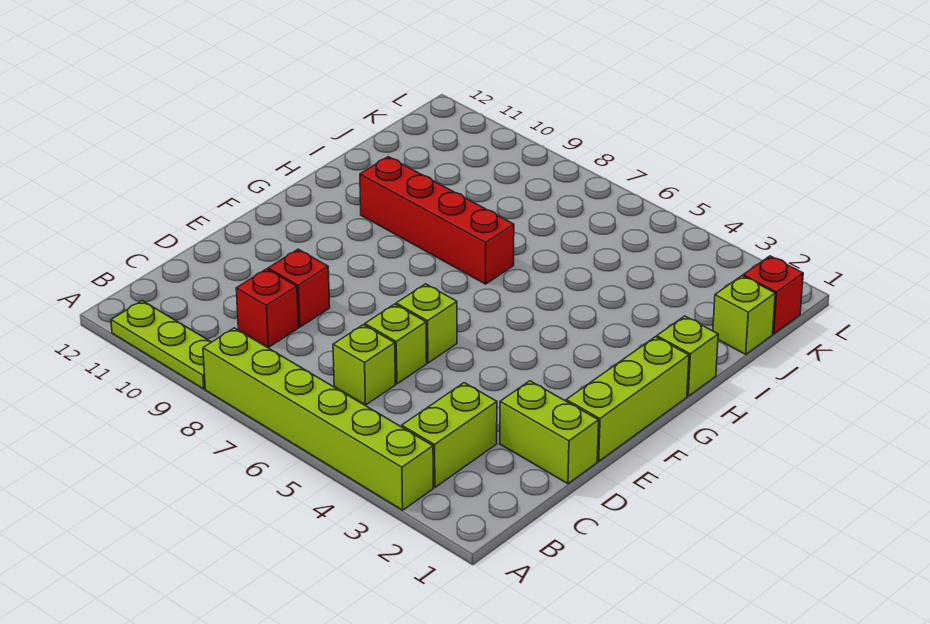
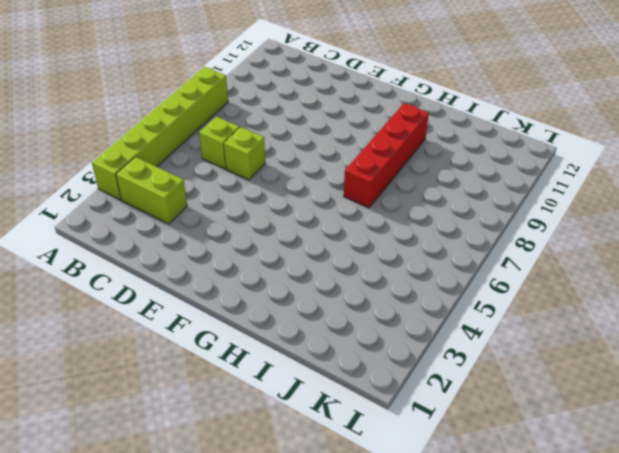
none -> lime plate A9:A11 level 1
none -> red brick C9 level 1
none -> lime brick D1:D2 level 1

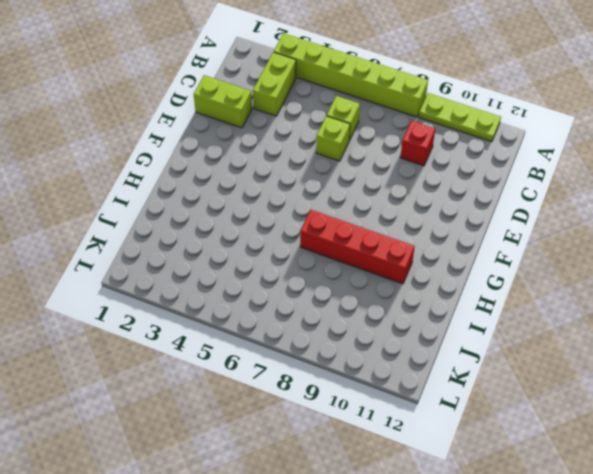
none -> red brick D9 level 1
none -> lime brick E1:G1 level 1
none -> lime brick E6 level 1

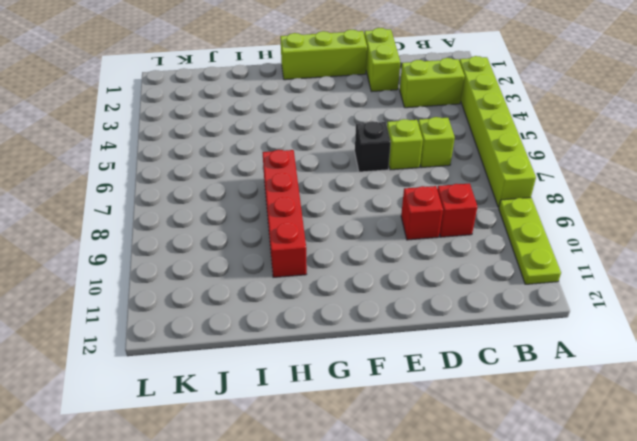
black brick E6 level 1 -> lime brick E6 level 1
none -> lime brick H1 level 1
none -> lime brick J1 level 1
none -> red brick K1 level 1

